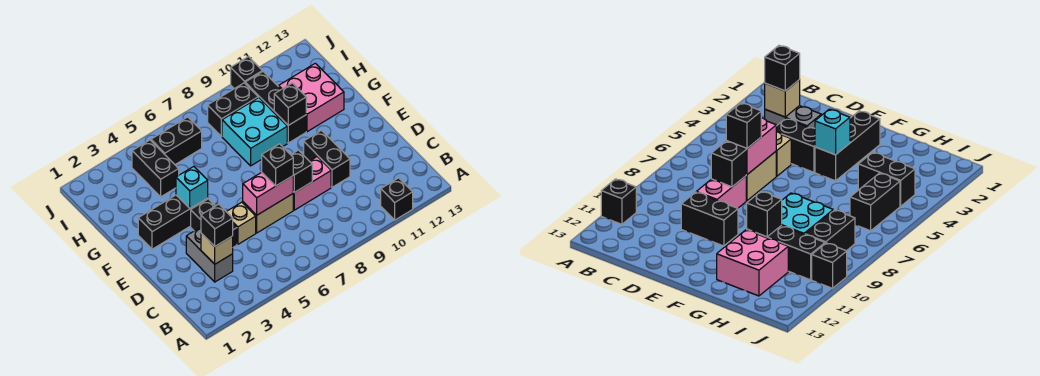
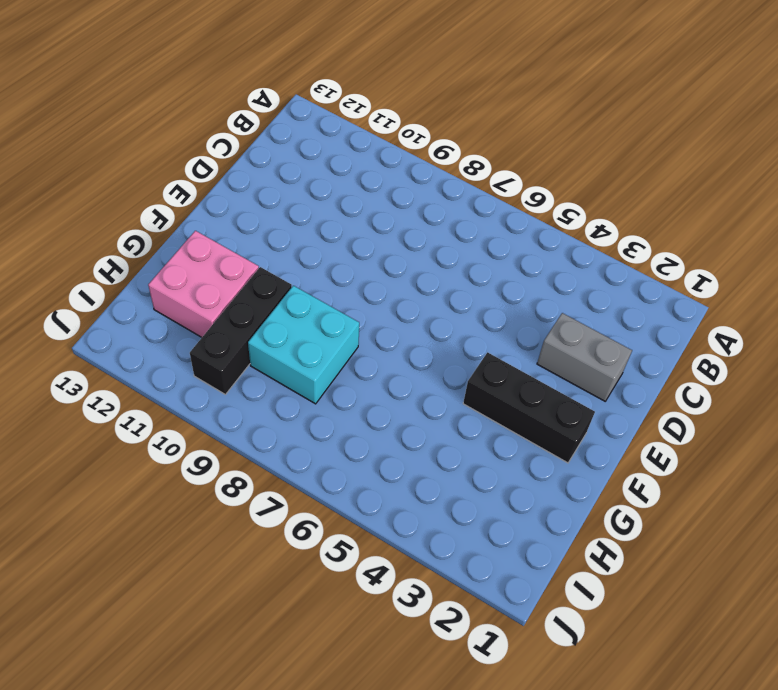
grey brick D2:D3 level 1 -> grey brick C3:D3 level 1
none -> black brick A11 level 1
none -> black brick D4:E4 level 1
none -> tan brick D5 level 1

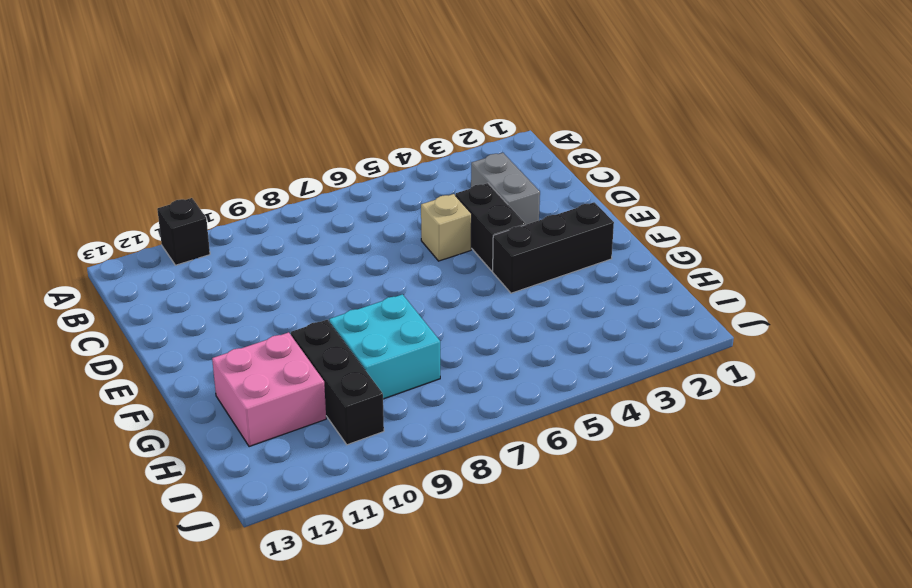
none -> tan brick D6:D7 level 1
none -> pink brick D8:D9 level 1
none -> black brick D10:E10 level 1

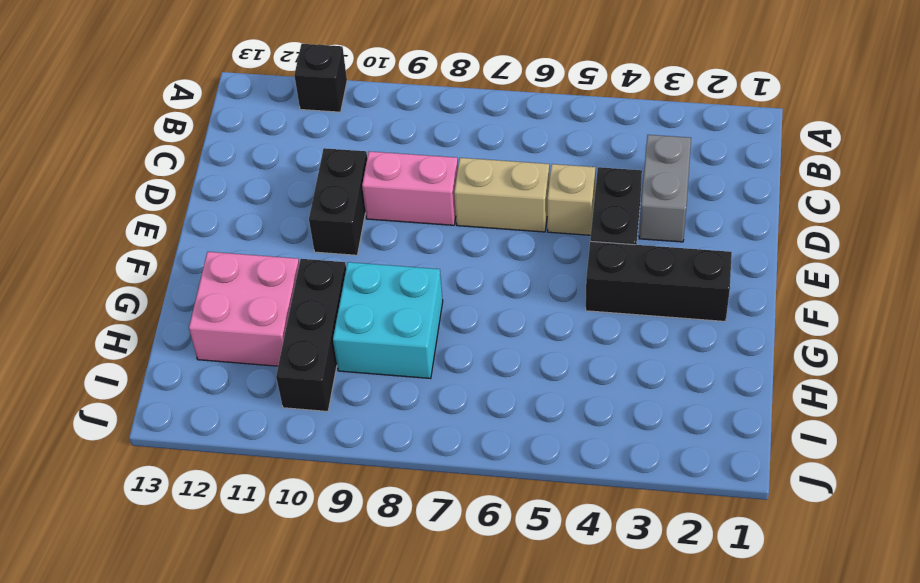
none -> black brick H4:I4 level 1
none -> black brick I5:I6 level 1
none -> black brick I8:I9 level 1

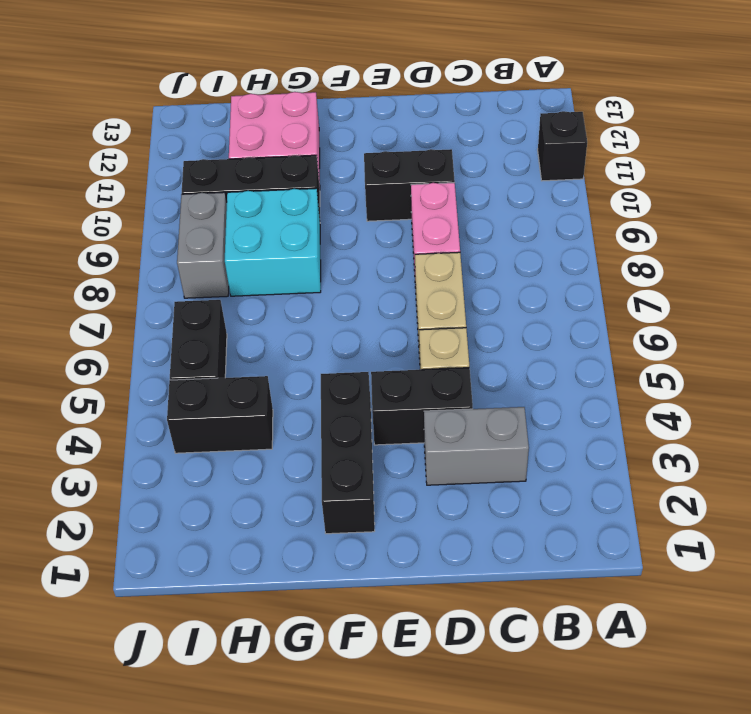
grey brick I8:I9 level 1 -> black brick I8:I9 level 1
none -> black brick J10 level 1
none -> tan brick C3 level 2
none -> pink brick D6:D7 level 2

